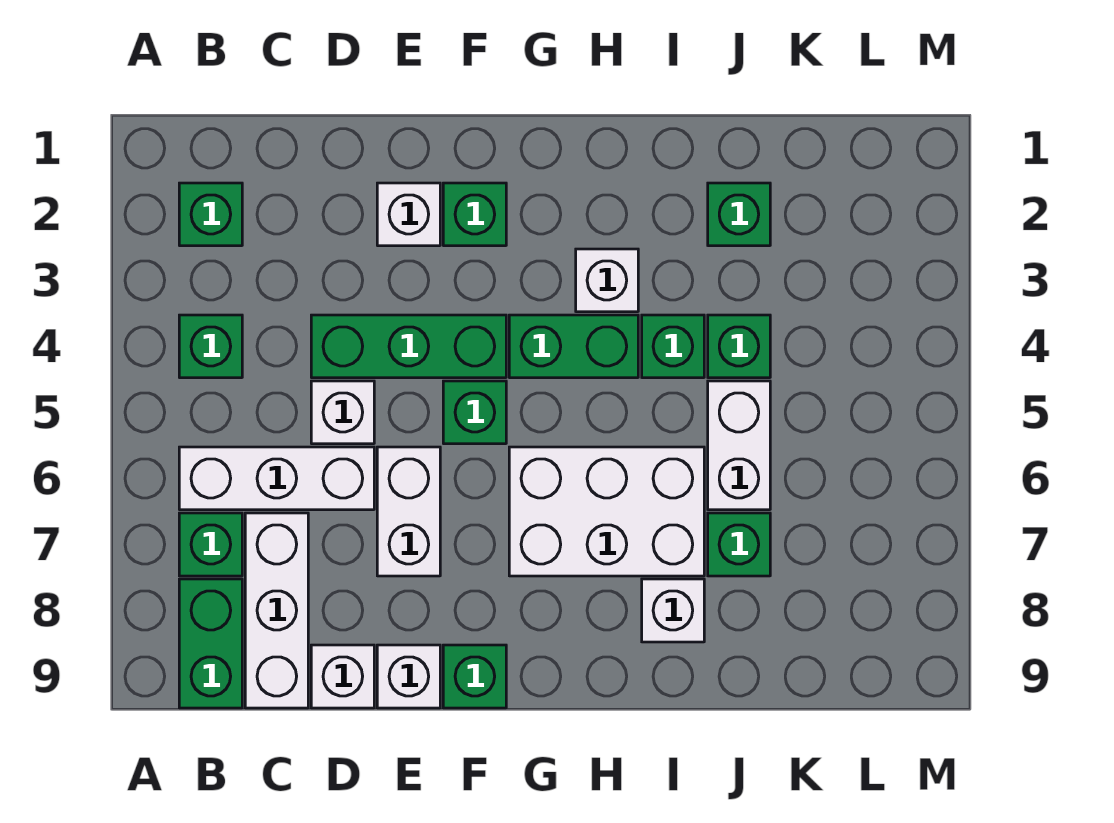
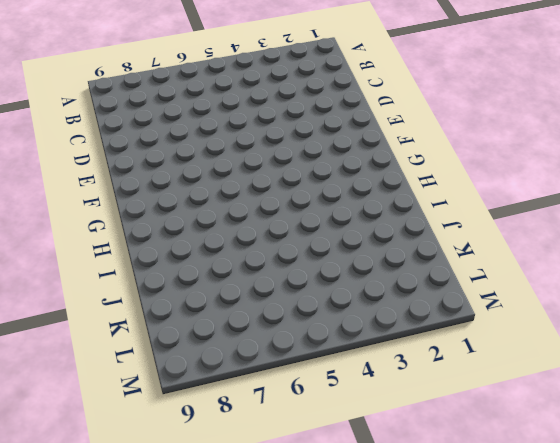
none -> green brick B2 level 1
none -> green brick B4 level 1
none -> white brick B6:D6 level 1

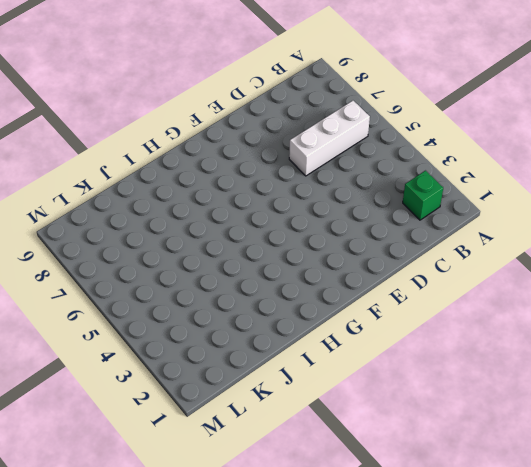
none -> green brick B4 level 1
none -> green brick B7 level 1
none -> green brick B8:B9 level 1

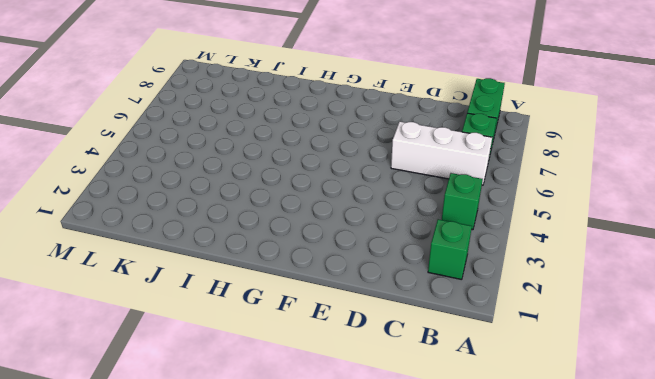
none -> white brick C7:C9 level 1
none -> green brick D4:F4 level 1
none -> white brick D5 level 1

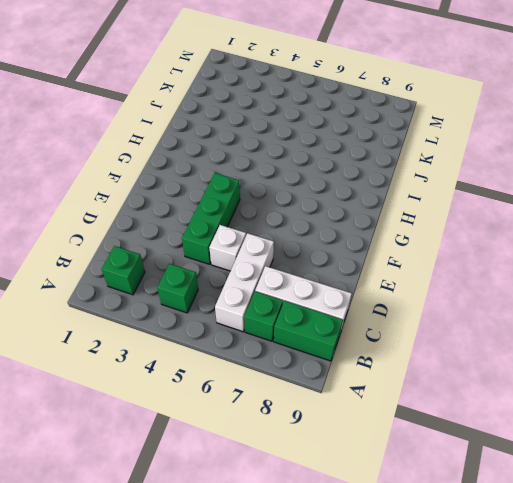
none -> white brick D9 level 1
none -> white brick E2 level 1
none -> white brick E6:E7 level 1

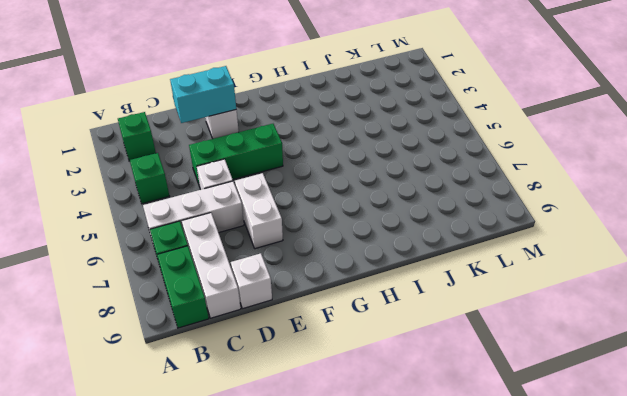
cyan brick D2:E2 level 2 -> none
none -> white brick E9 level 1
none -> green brick F2 level 1
none -> green brick F5 level 1

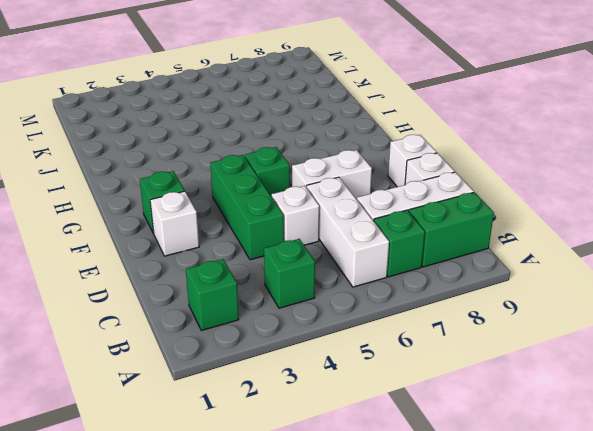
none -> green brick F9 level 1
none -> green brick G4:H4 level 1
none -> white brick G6:I7 level 1

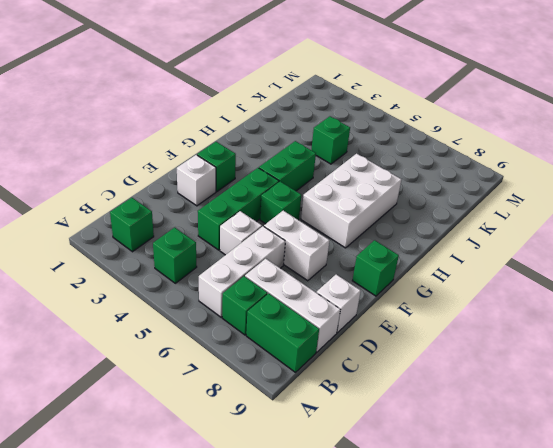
none -> white brick E9 level 1
none -> white brick H3 level 1
none -> green brick I4 level 1

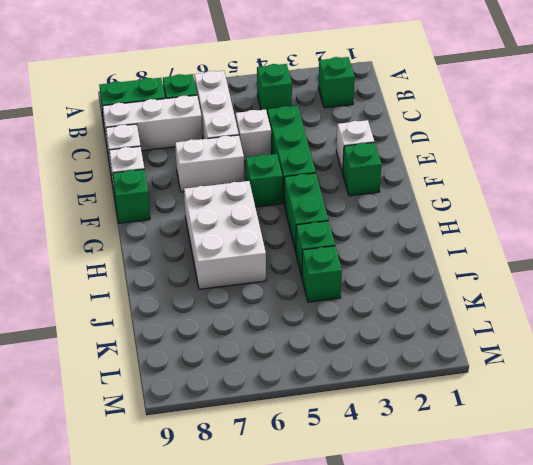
none -> white brick H3 level 1
none -> white brick I8 level 1
none -> green brick J2 level 1

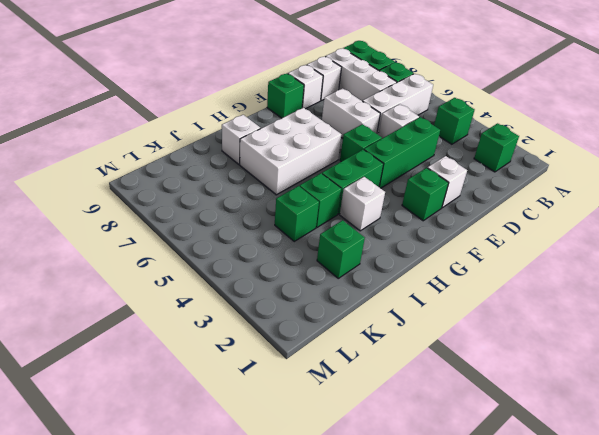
none -> white brick J5:J6 level 1
none -> green brick J7 level 1

